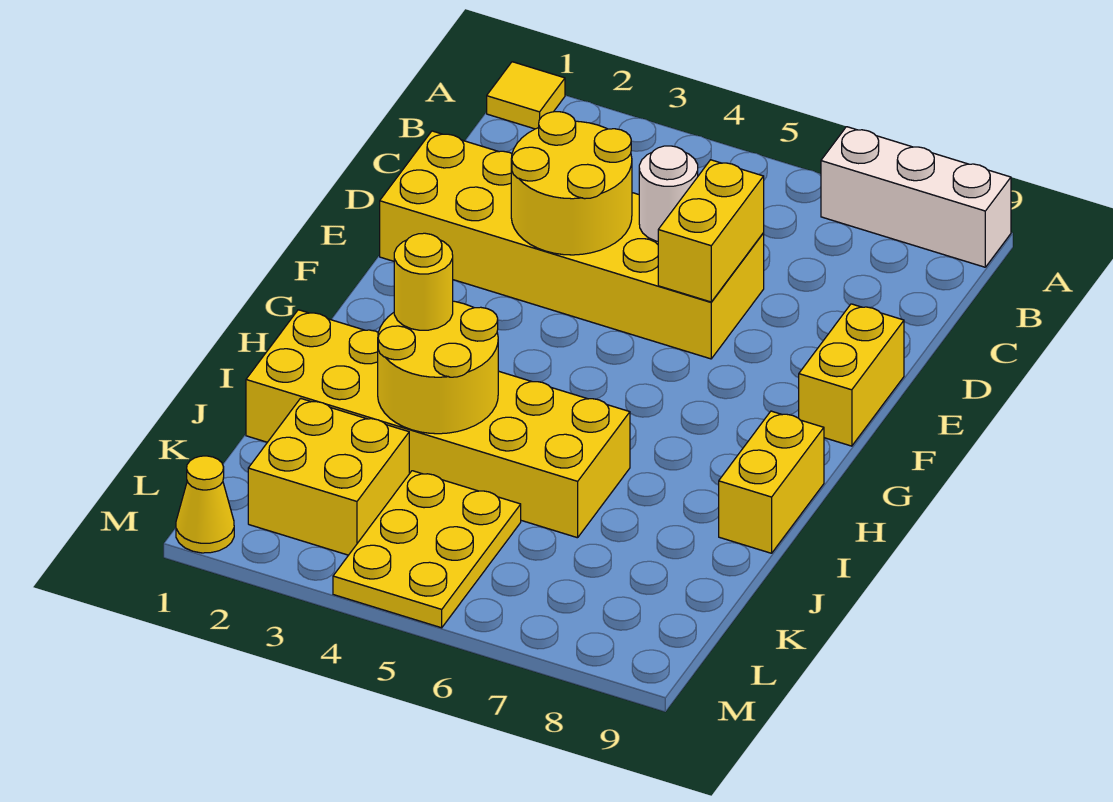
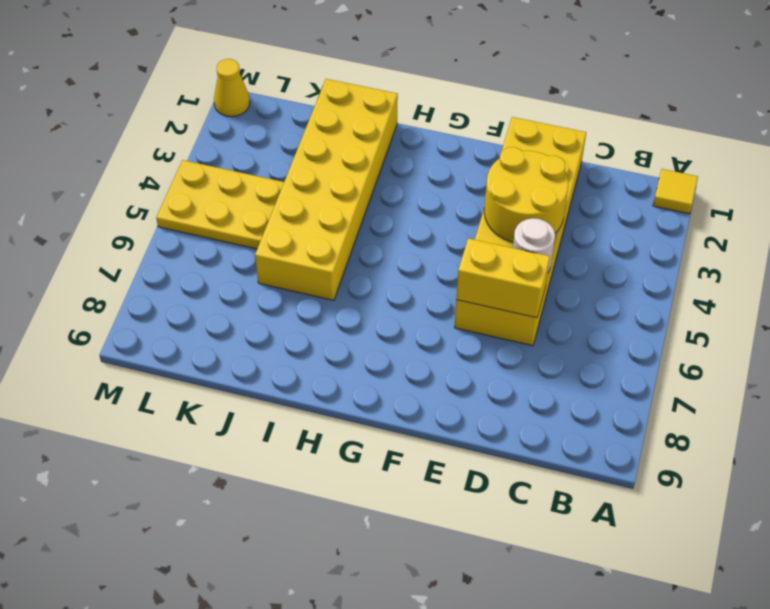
none -> white brick A7:A9 level 1
none -> yellow brick E9:F9 level 1
none -> yellow brick H9:I9 level 1

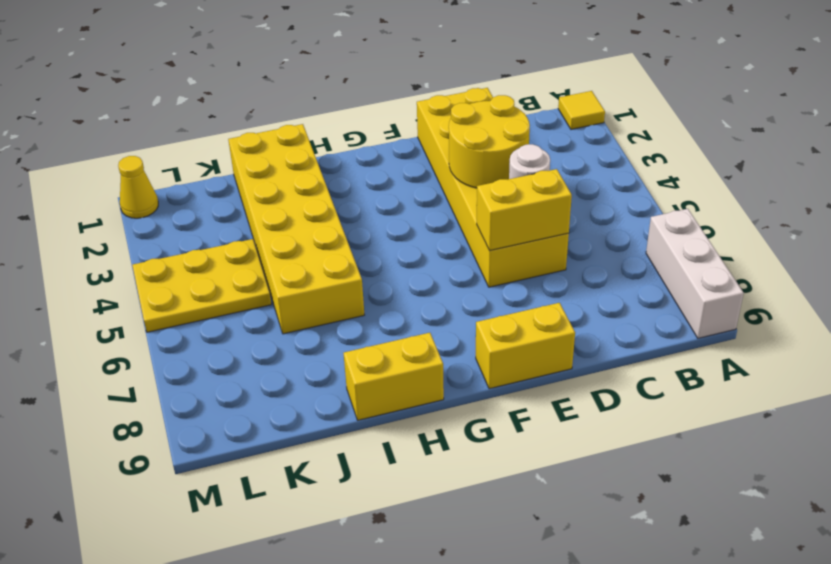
none -> yellow brick K2:L3 level 1
none -> yellow round brick I3:J4 level 2
none -> yellow round brick I3 level 3

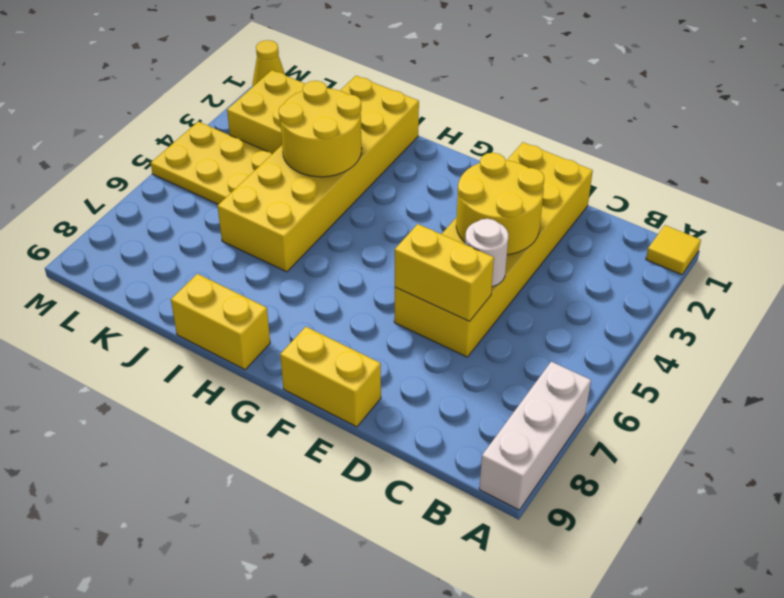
none -> yellow round brick I3 level 3

